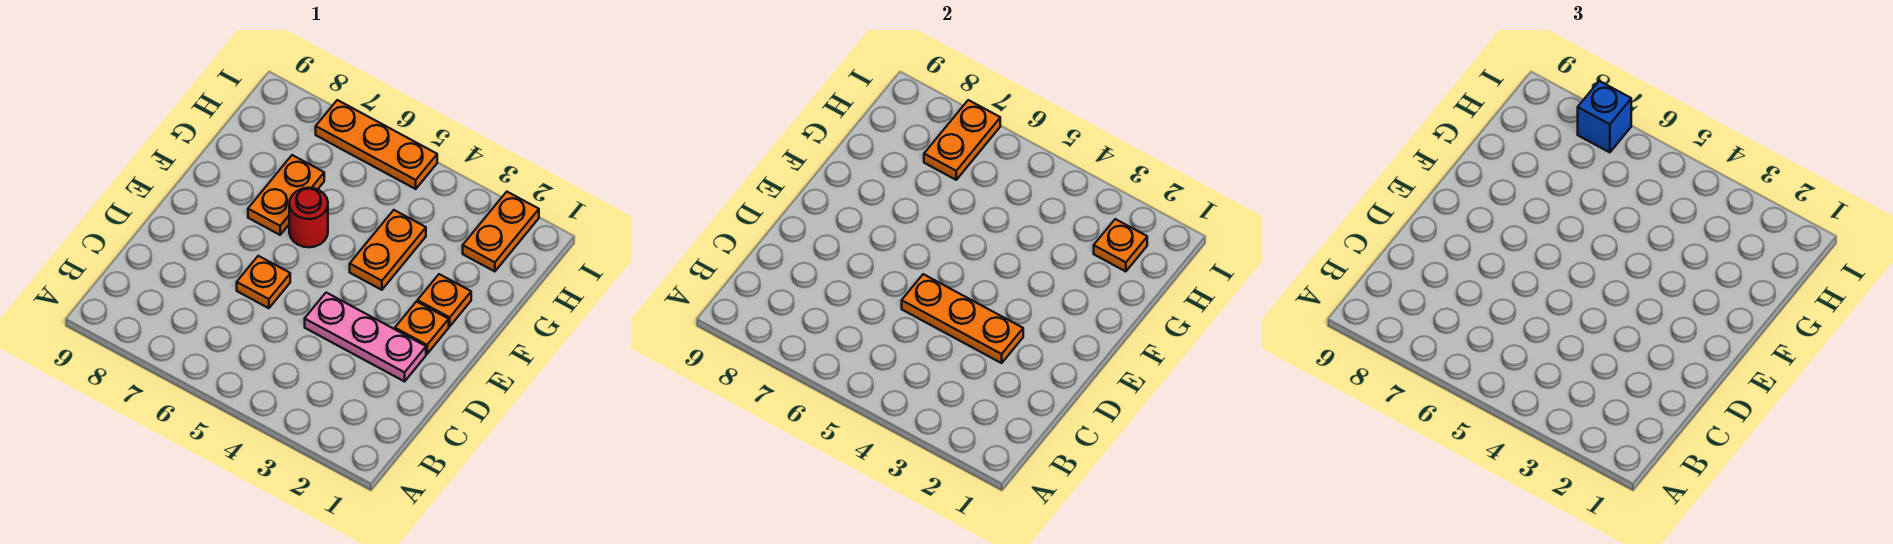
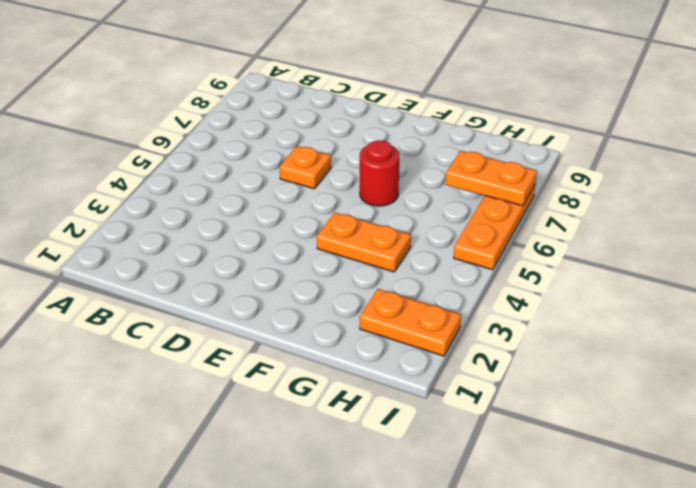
none -> pink plate D2:D4 level 1
none -> orange plate E2 level 1
none -> orange plate F2 level 1

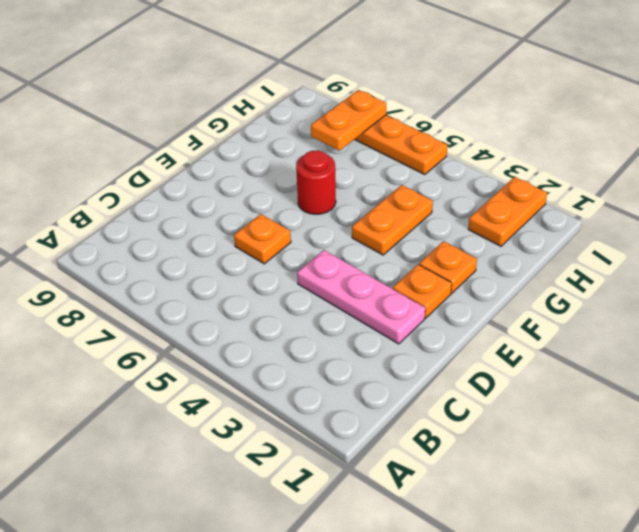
none -> orange plate F7:G7 level 1
none -> orange plate D3:D5 level 2
none -> orange plate H2 level 2

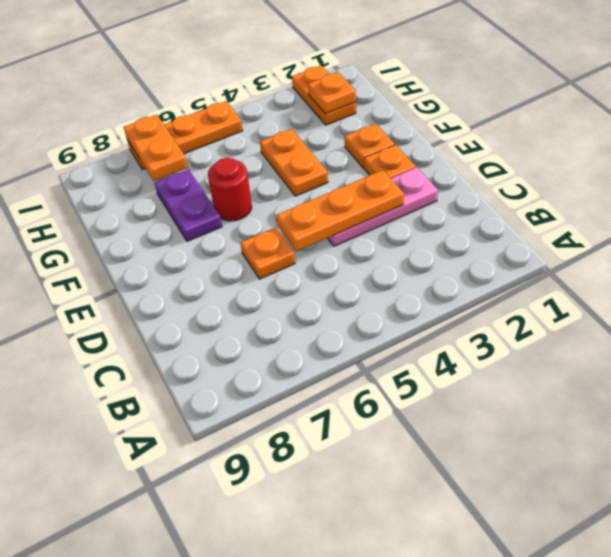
purple plate F7:G7 level 1 -> orange plate F7:G7 level 1
none -> blue brick I7 level 3

